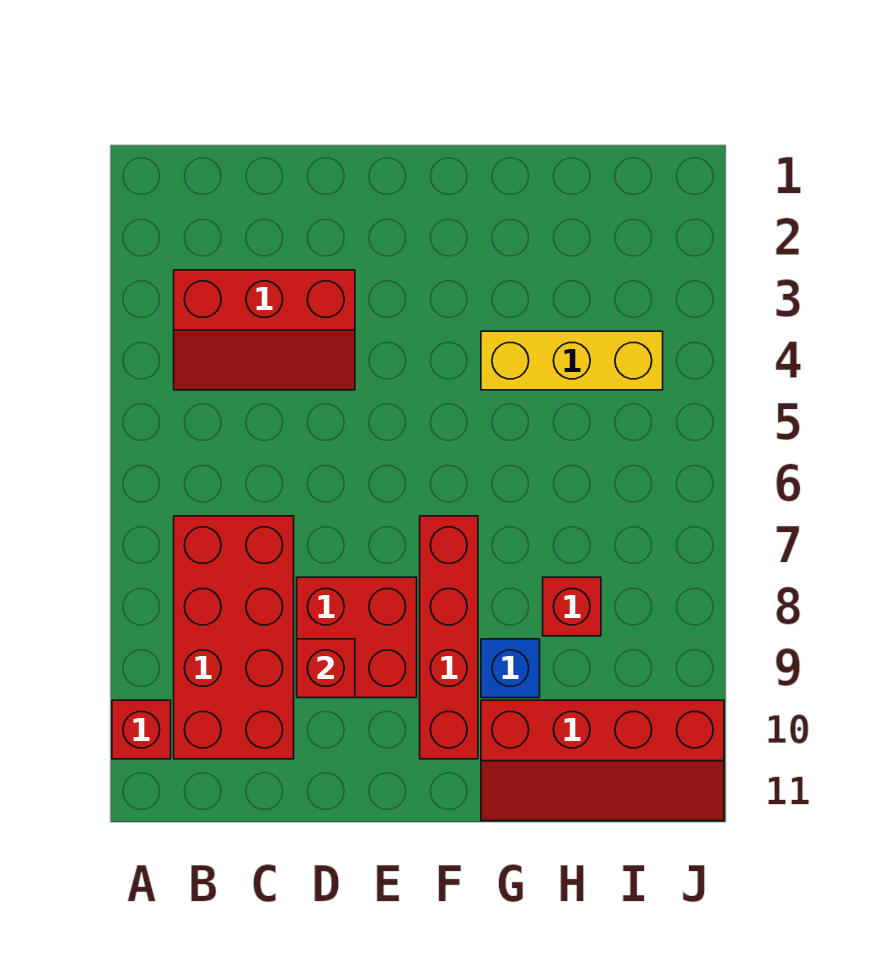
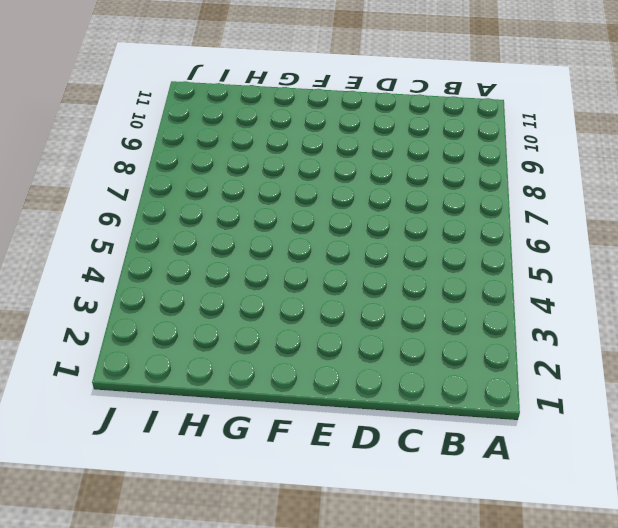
none -> red brick A10 level 1
none -> red slope B3:D4 level 1 top 3

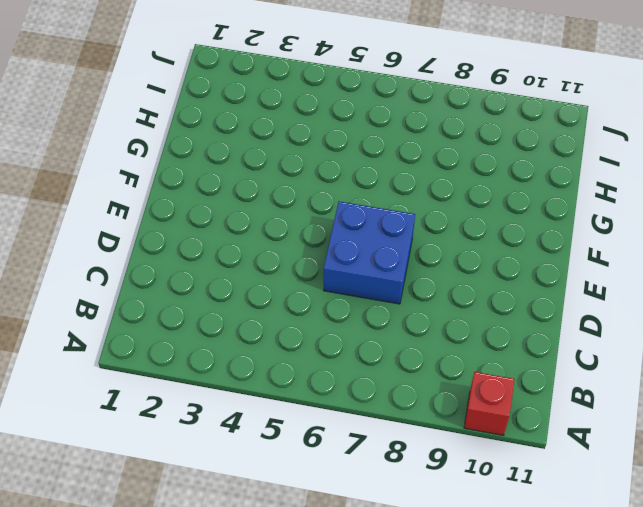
blue brick D6:E7 level 1 -> none
none -> red slope B3:D4 level 1 top 3
none -> red brick B7:C10 level 1

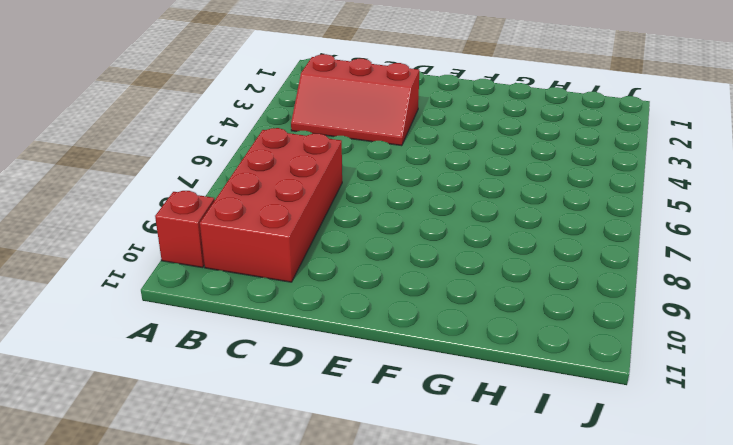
none -> red brick D8:E9 level 1
none -> red brick F7:F10 level 1

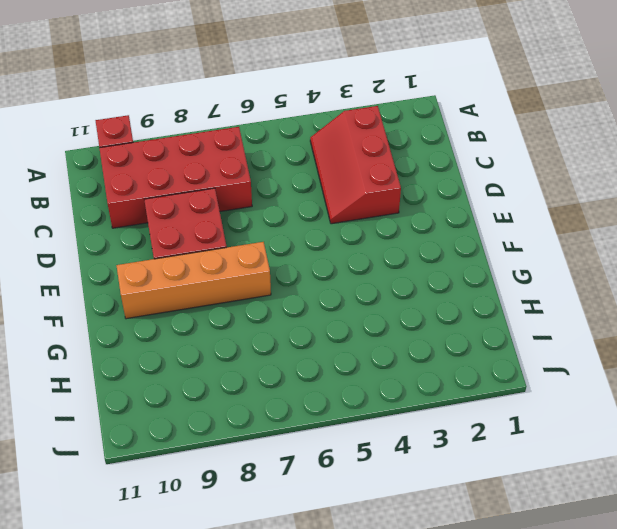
orange brick F7:F10 level 1 -> red brick F7:F10 level 1
none -> yellow brick G4:I4 level 1
none -> blue brick G9 level 1

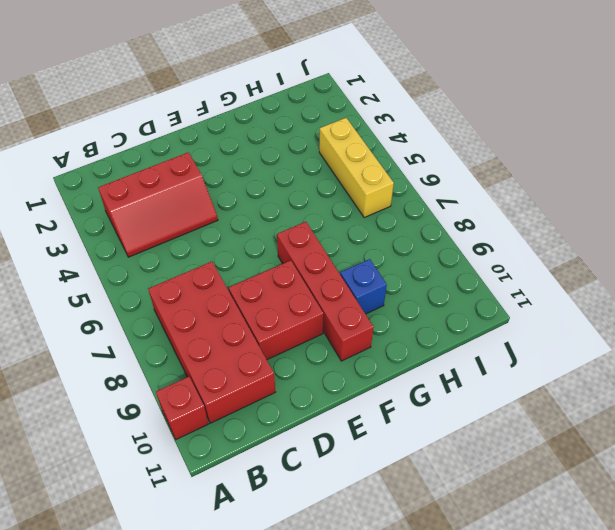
yellow brick I4:I6 level 1 -> yellow brick G4:I4 level 1
none -> red slope G10:J11 level 1 top 10
none -> red brick H8 level 1

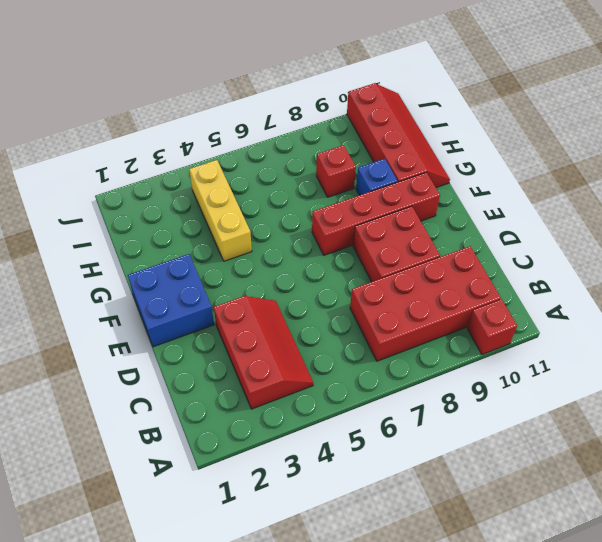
blue brick E1:F2 level 1 -> none
none -> red brick D9 level 2

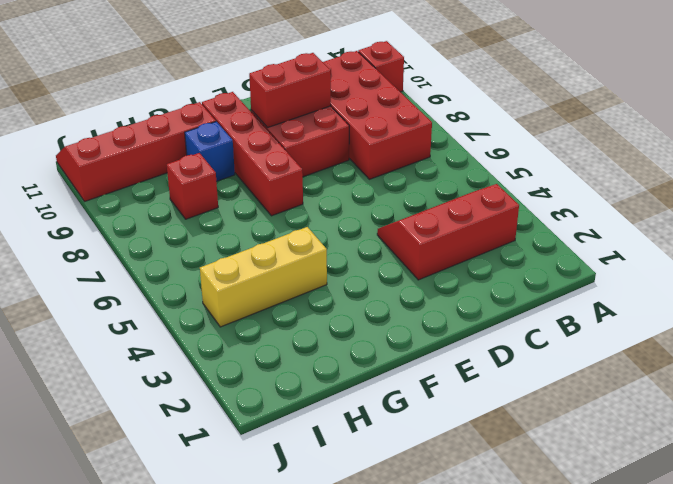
red brick D9:E9 level 2 -> red brick D9 level 2

